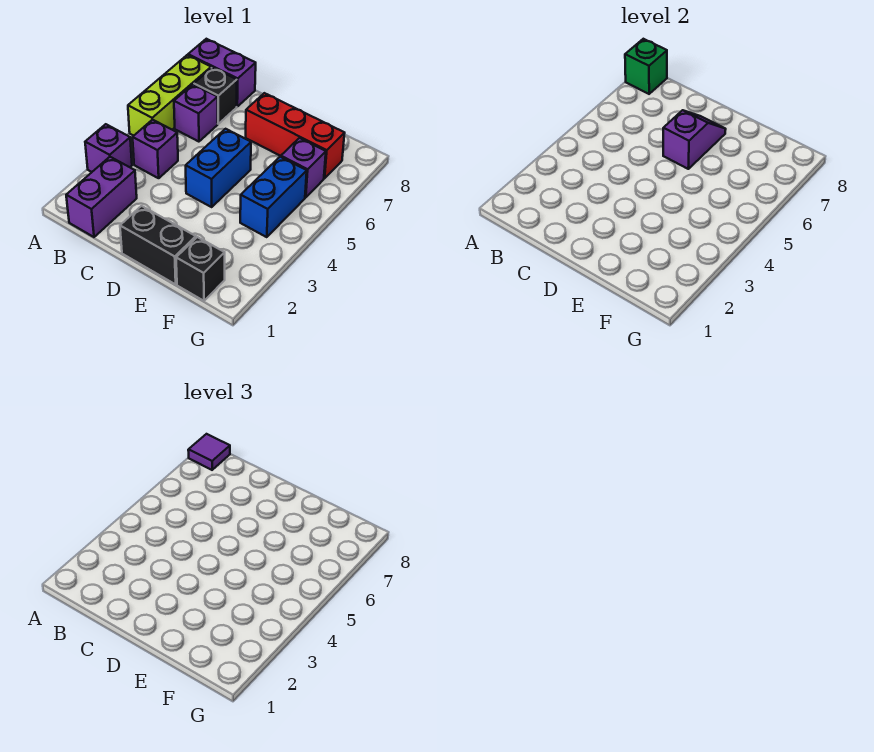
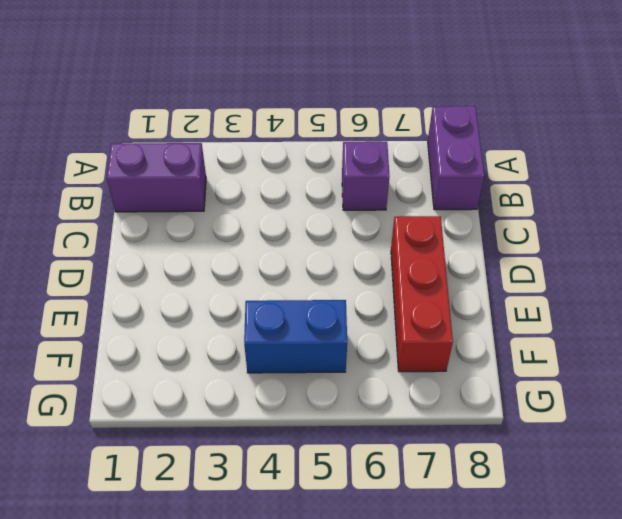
none -> purple brick A3 level 1
none -> lime brick A5:A7 level 1
none -> purple brick B4 level 1

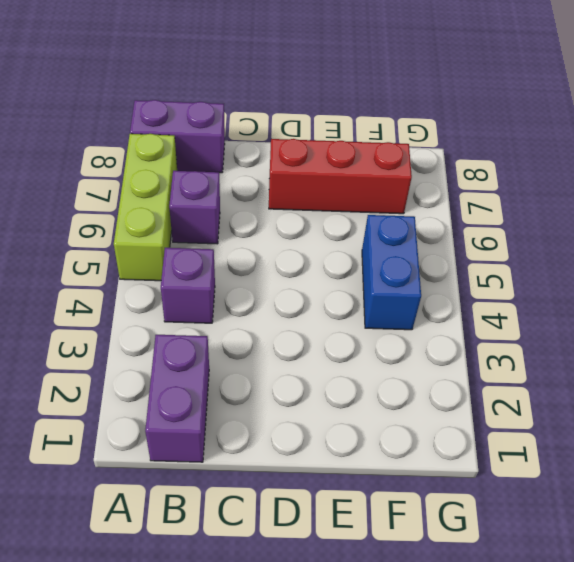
none -> purple brick A3 level 1
none -> black brick B7 level 1
none -> black brick D1:E1 level 1

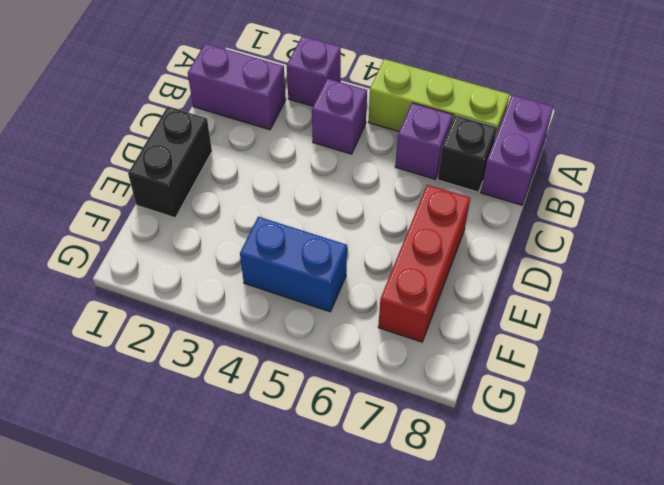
none -> blue brick D4:D5 level 1
none -> black brick F1 level 1
none -> purple brick F6 level 1

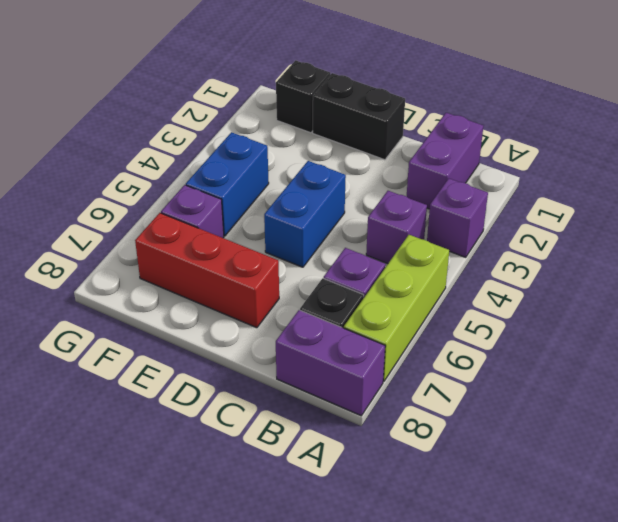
none -> green brick A8 level 2
none -> purple slope D6:D7 level 2 top 6
none -> purple tile A8 level 3

